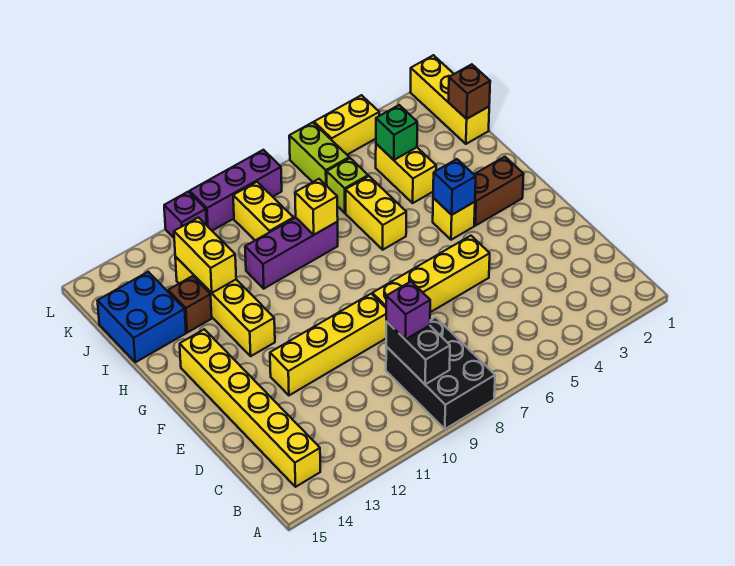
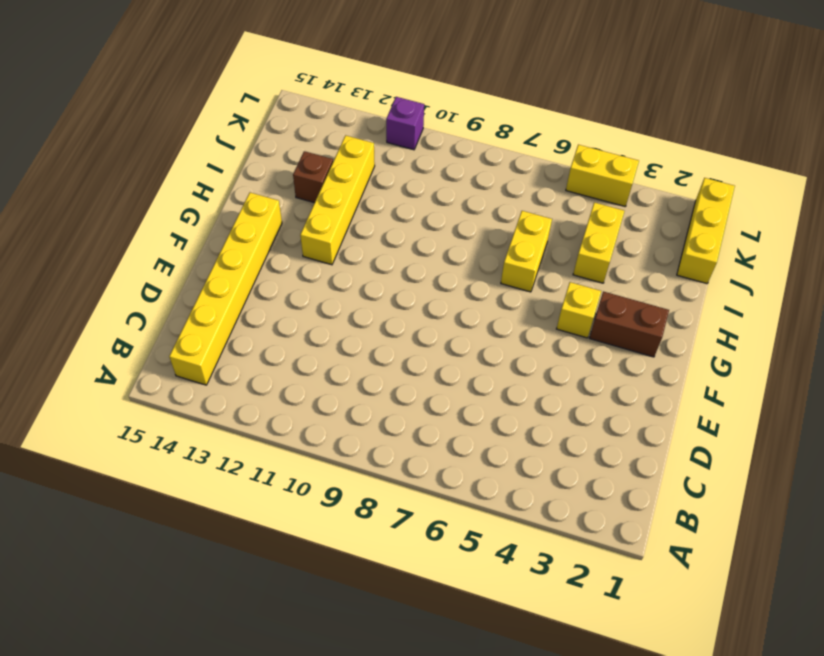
none -> black brick A8:C9 level 1
none -> yellow brick E5:E8 level 1
none -> yellow brick E9:E12 level 1

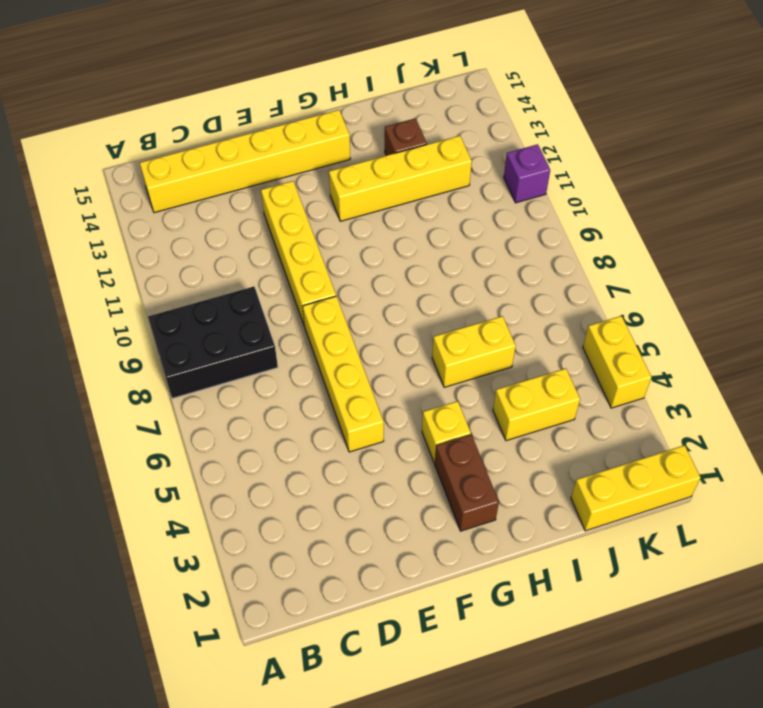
none -> purple brick I8:I10 level 1
none -> blue brick I14:J15 level 1
none -> lime brick J6 level 1

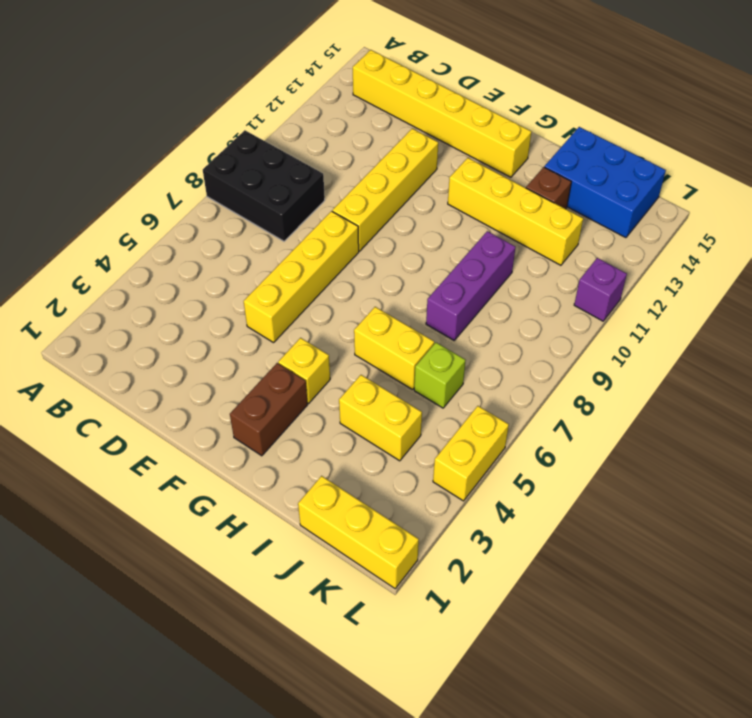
blue brick I14:K15 level 1 -> blue brick I14:J15 level 1
none -> yellow brick J9:K9 level 1
none -> lime brick K6:L6 level 1
none -> purple brick L8:L10 level 1

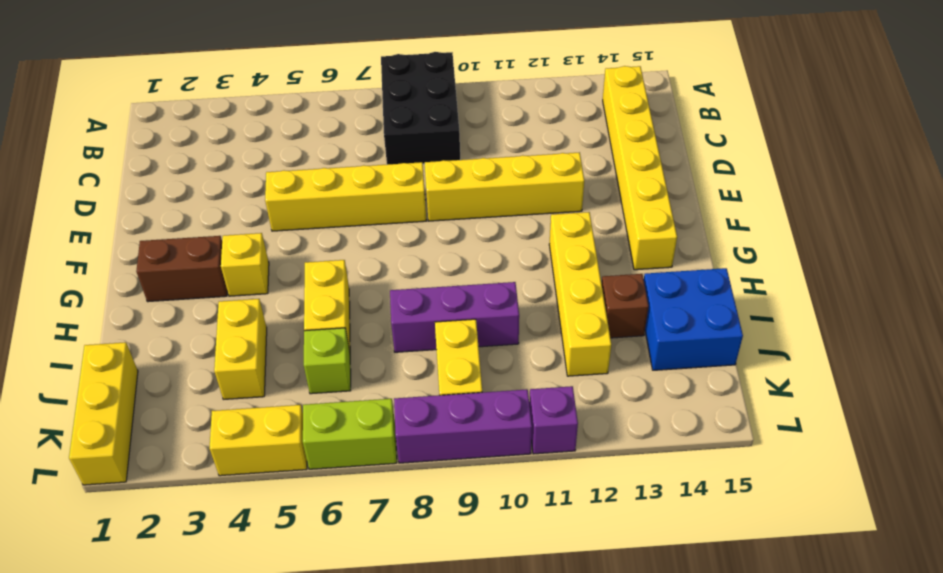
lime brick L6:L7 level 1 -> lime brick K6:L6 level 1
none -> black brick B9:C9 level 2
none -> blue brick G4 level 2
none -> yellow brick I8 level 2

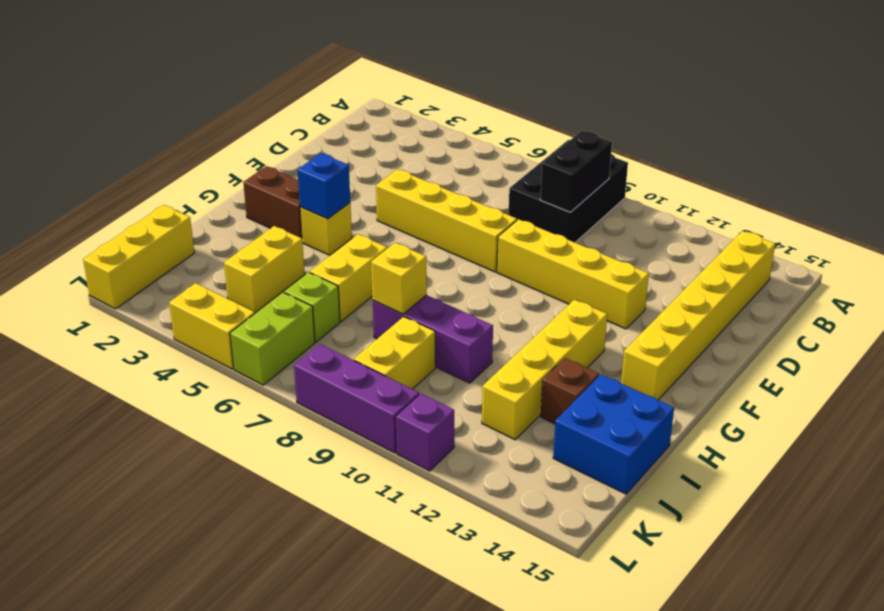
none -> yellow brick I12:J12 level 2
none -> brown brick J1 level 2
none -> green brick J4 level 2

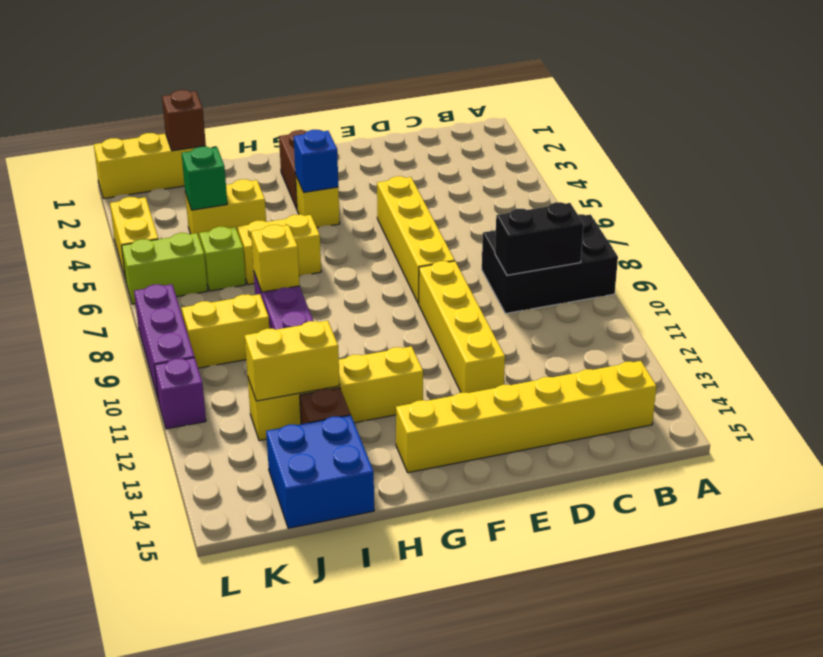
none -> purple brick C9 level 3

